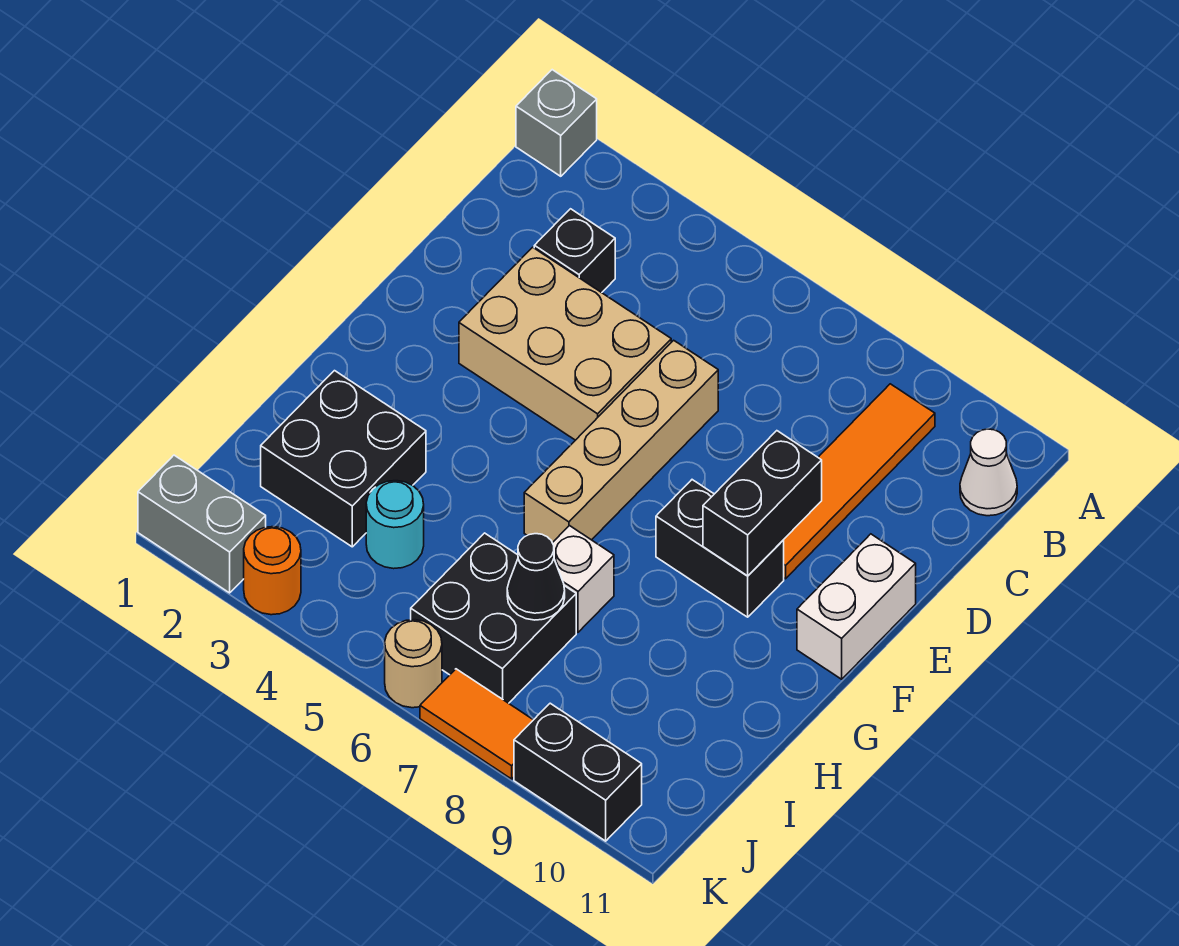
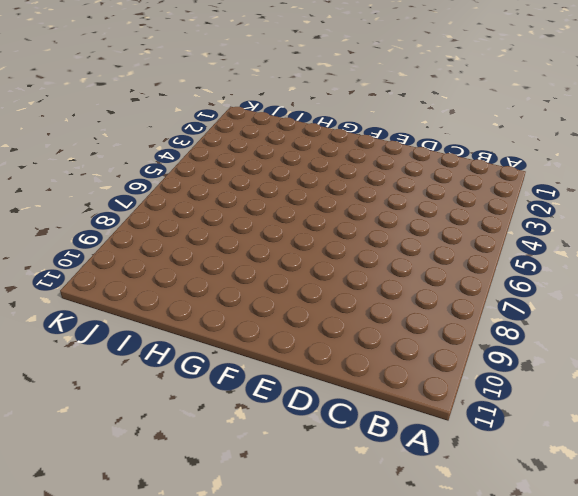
none -> grey brick A1 level 1
none -> orange tile B9:E9 level 1
none -> white cone B11 level 1

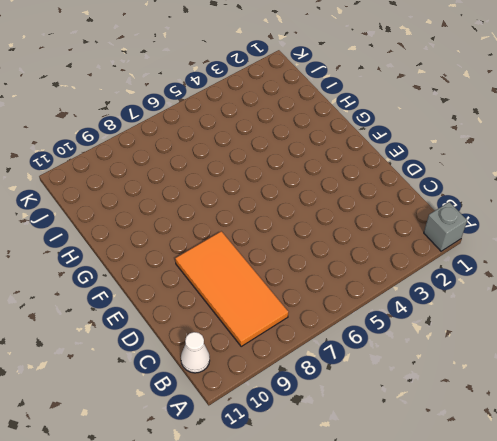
orange tile B8:E9 level 1 -> orange tile B9:E9 level 1
none -> black brick C3 level 1
none -> tan brick D3:E5 level 1
none -> tan brick D6:G6 level 1

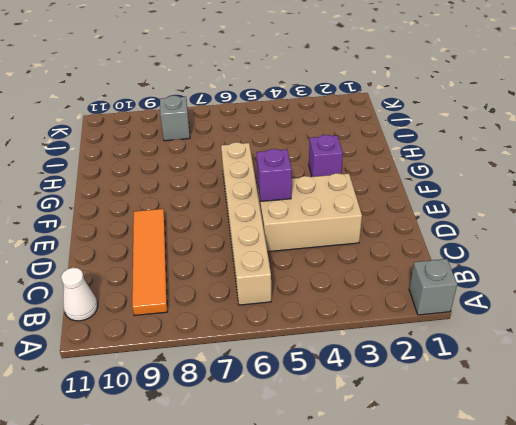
tan brick B6:G6 level 1 -> tan brick D6:G6 level 1
purple brick E5 level 2 -> none
purple brick G3 level 1 -> none
grey brick J8 level 1 -> none
none -> black brick C3 level 1
none -> white brick E11:F11 level 1
none -> black brick F8:F9 level 1

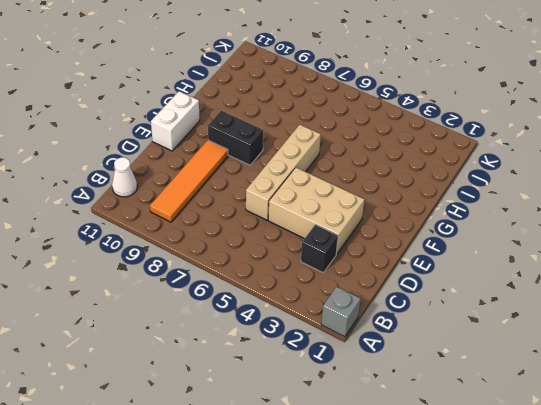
none -> black brick H2:I3 level 1
none -> white brick H7 level 1
none -> cyan round brick I4 level 1

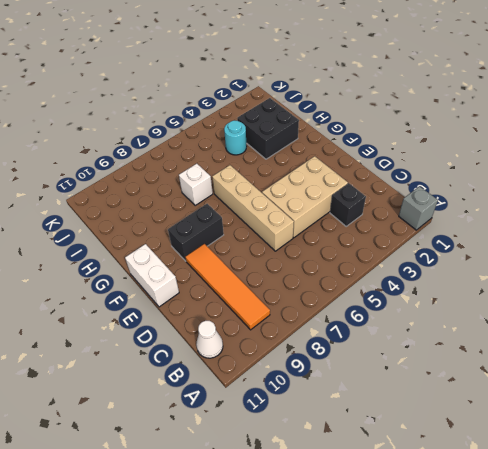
none -> black brick I6:J7 level 1
none -> grey brick K1:K2 level 1
none -> orange round brick K3 level 1

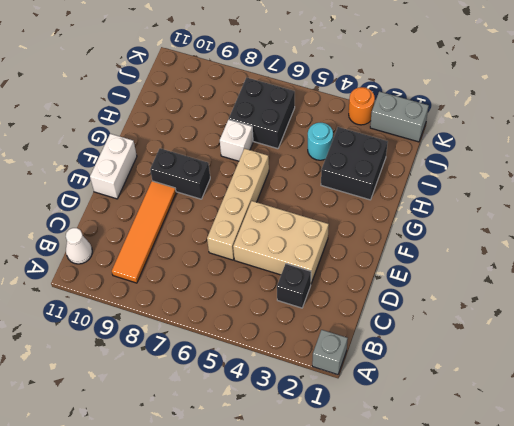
none -> tan round brick K6 level 1
none -> orange tile K7:K8 level 1
none -> black brick K9:K10 level 1

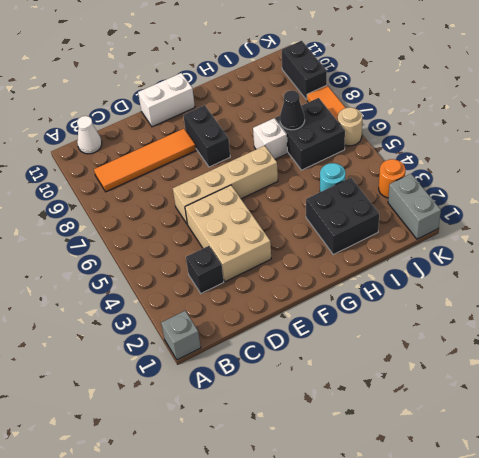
none -> black brick E9:F9 level 2

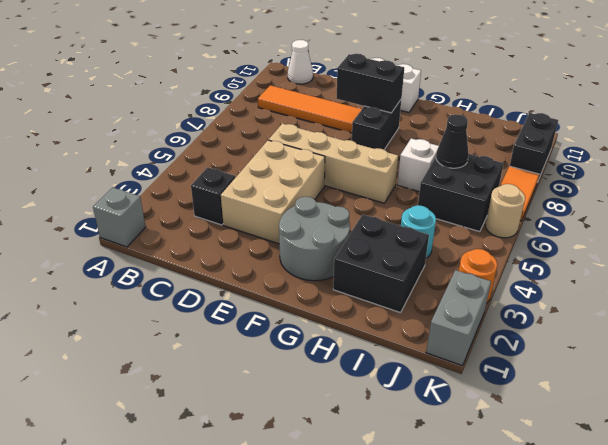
grey round brick F2:G3 level 1 -> none

